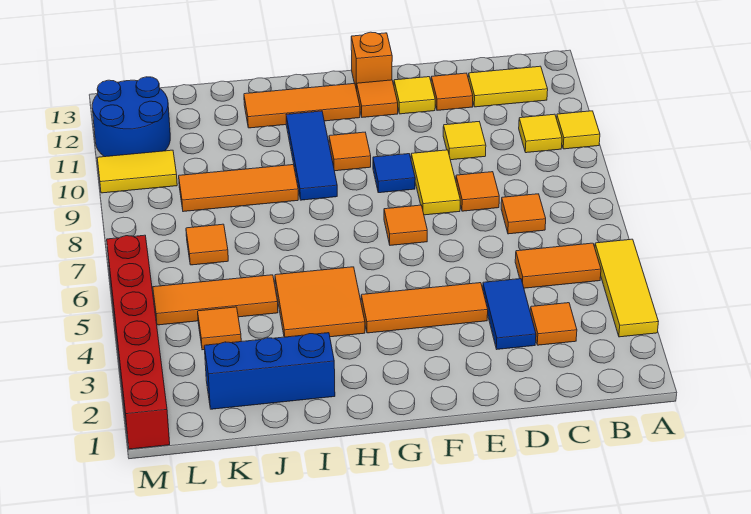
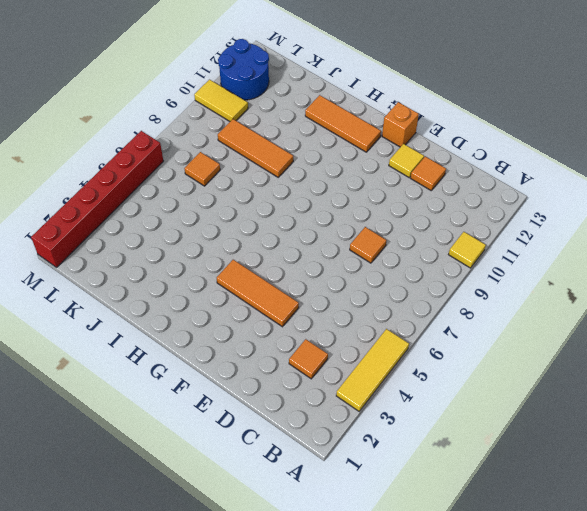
none -> orange tile B5:C5 level 1
none -> yellow tile B10 level 1
none -> yellow tile B12:C12 level 1
none -> orange tile C7 level 1

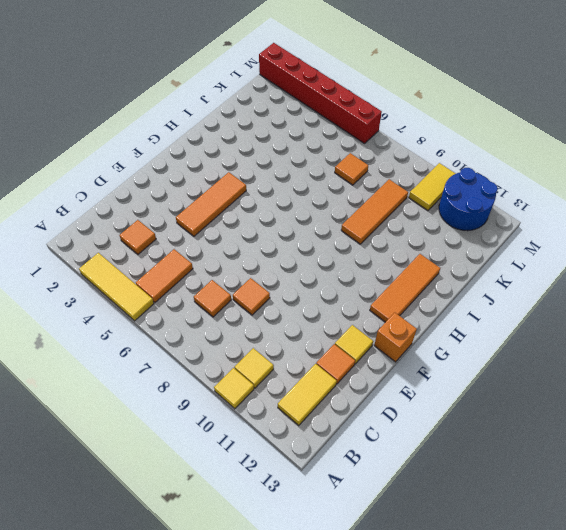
none -> blue tile D3:D4 level 1
none -> yellow tile D10 level 1
none -> yellow tile E8:E9 level 1
none -> orange tile F7 level 1

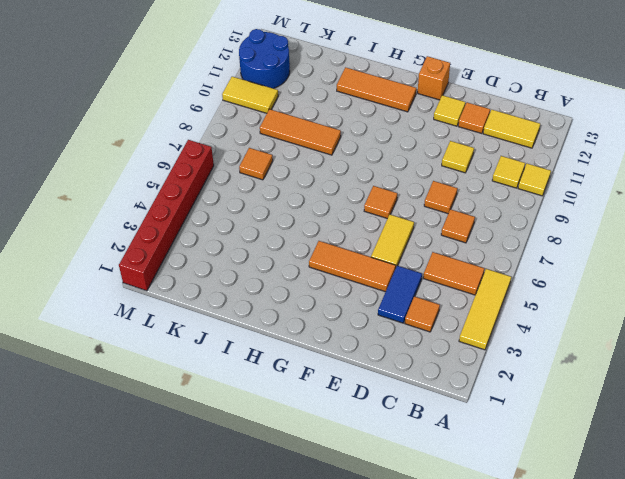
yellow tile E5:E6 level 1 -> yellow tile E8:E9 level 1
none -> blue tile F9 level 1
none -> orange tile F12 level 1
none -> orange tile G10 level 1
none -> orange tile H4:I5 level 1

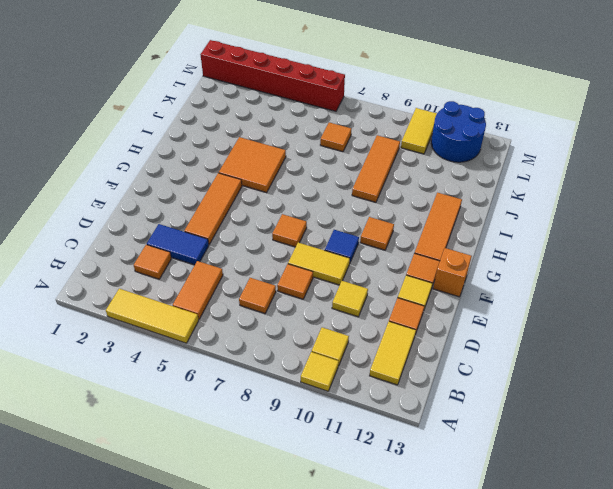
none -> blue tile H9:H11 level 1
none -> blue brick I2:K2 level 1
none -> orange tile J5:L5 level 1
none -> orange tile K4 level 1

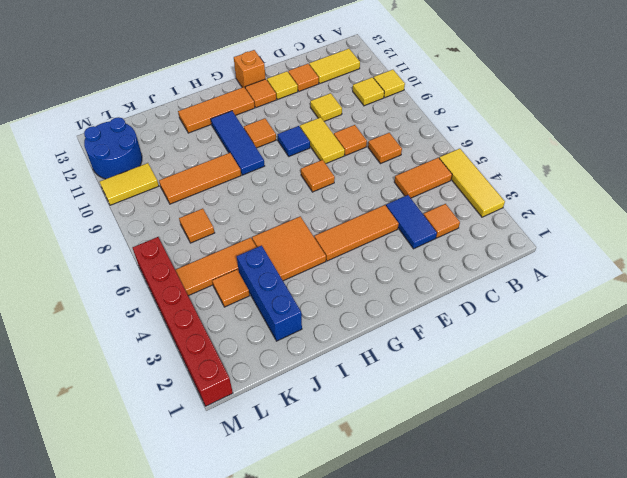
blue brick J2:J4 level 1 -> blue brick I2:K2 level 1

